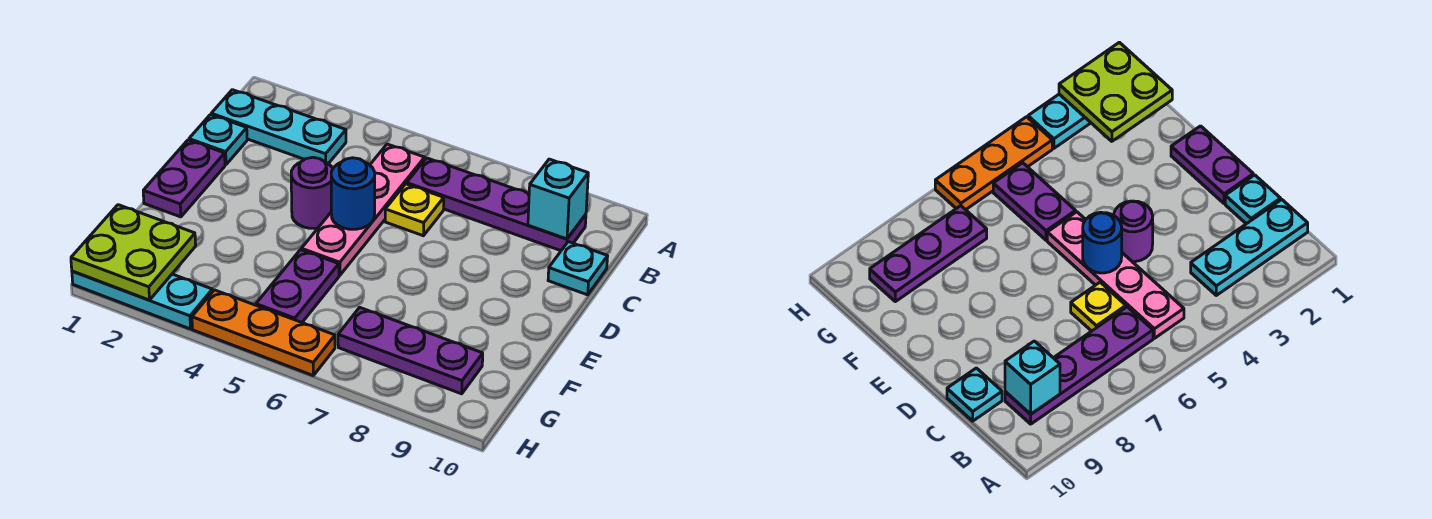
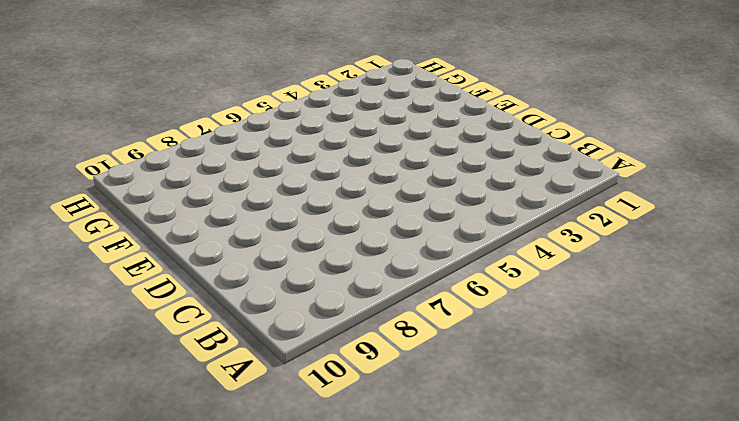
none -> cyan plate B1:B3 level 1
none -> pink plate B5:E5 level 1
none -> purple plate B6:B9 level 1

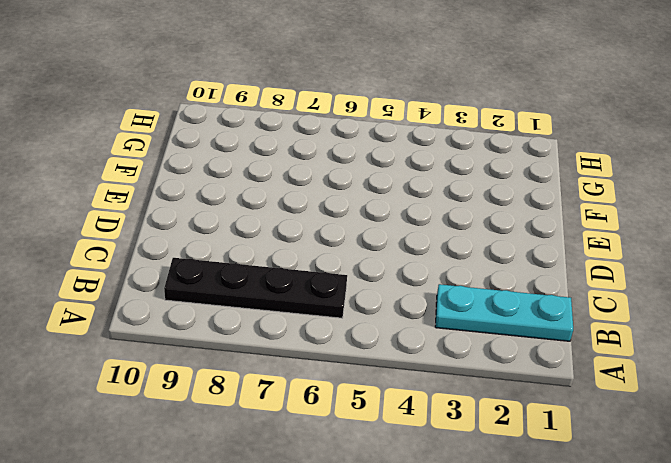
black plate B6:B9 level 1 -> purple plate B6:B9 level 1
none -> pink plate B5:E5 level 1
none -> cyan plate C1 level 1
none -> yellow plate C6 level 1

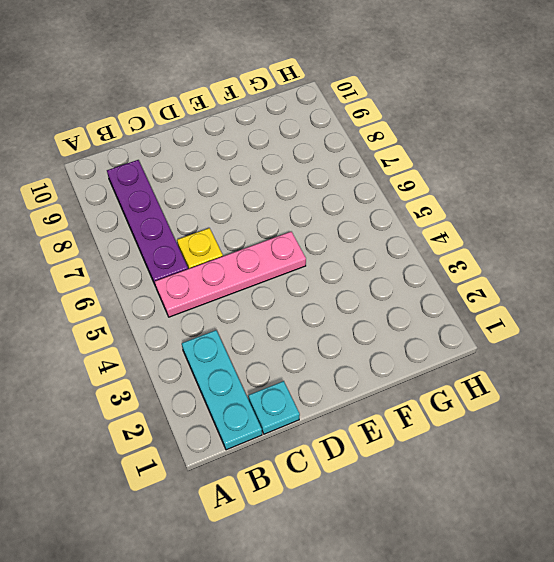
none -> cyan plate C10 level 1
none -> purple plate D1:E1 level 1
none -> purple round brick D4 level 1

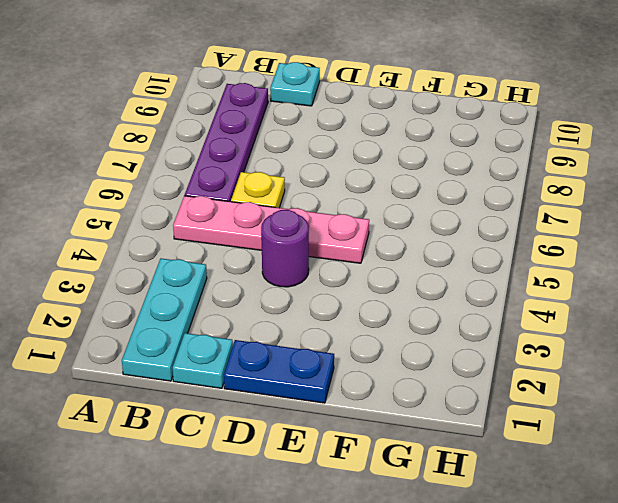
blue plate D1:E1 level 1 -> purple plate D1:E1 level 1
none -> purple plate F5:G5 level 1
none -> purple plate G7:G9 level 1
none -> cyan plate H1:H3 level 1

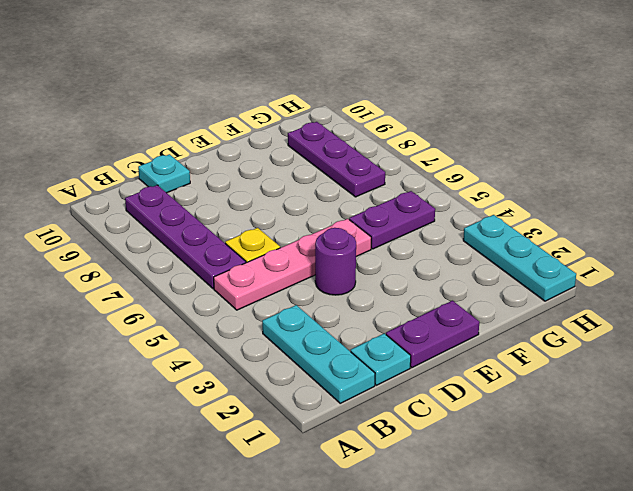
none -> orange plate H4:H6 level 1
none -> cyan brick B9 level 2
none -> blue round brick D5 level 2

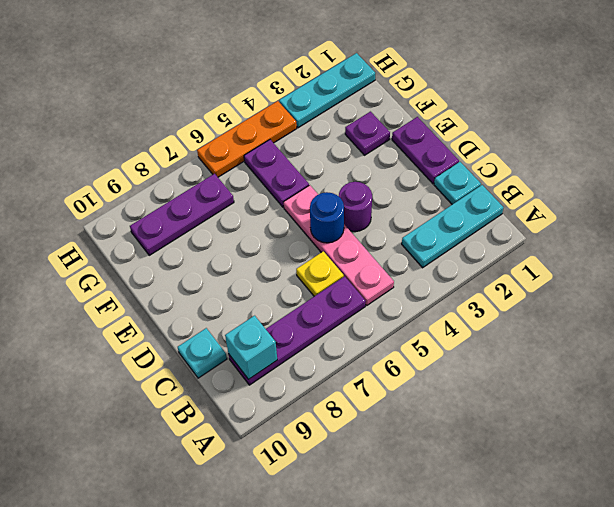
purple plate F2 level 1 -> none
none -> lime plate G1:H2 level 2

